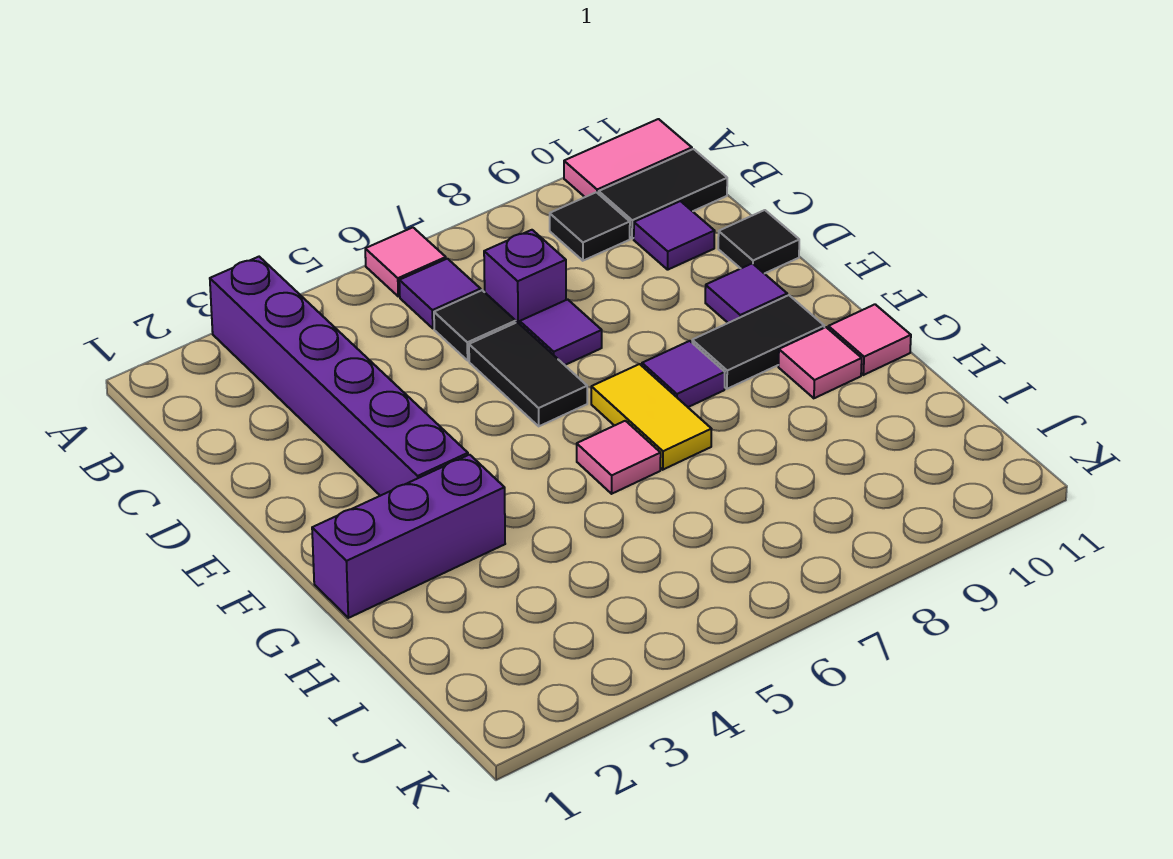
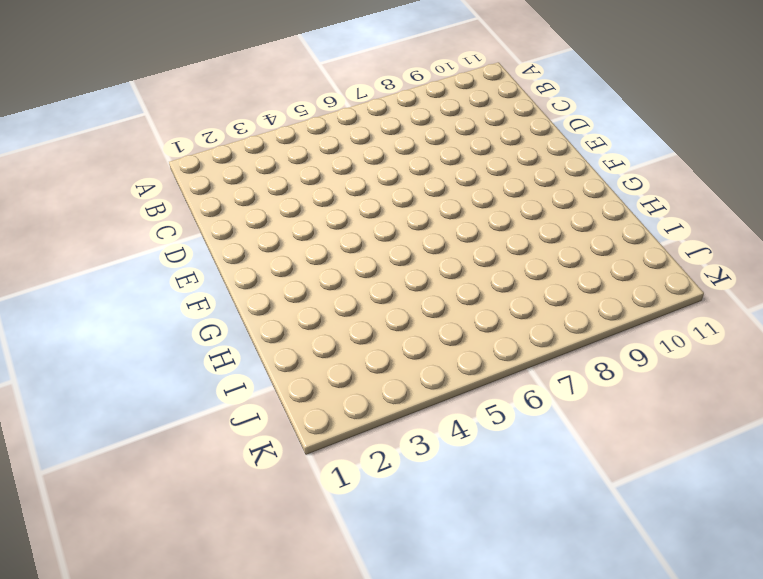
none -> purple brick A3:F3 level 1
none -> pink tile A6 level 1
none -> pink tile A10:A11 level 1

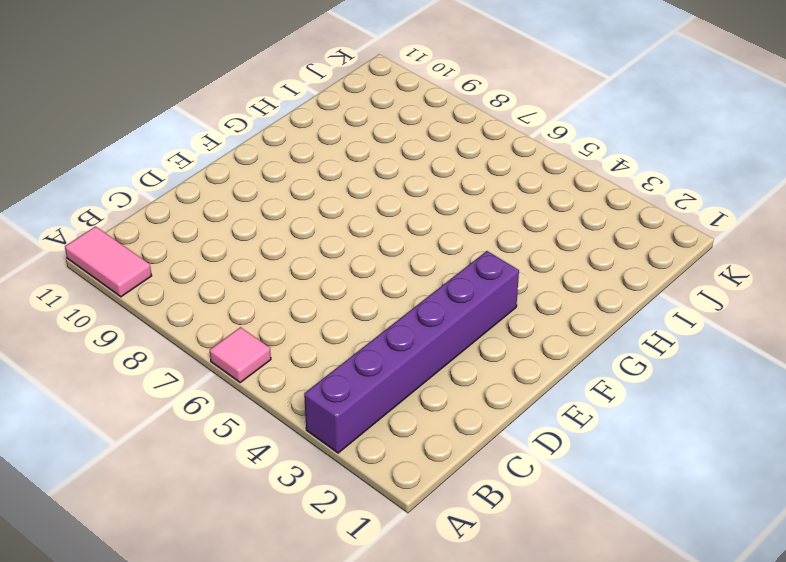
none -> purple tile B6 level 1
none -> black tile B9 level 1
none -> black tile B10:B11 level 1

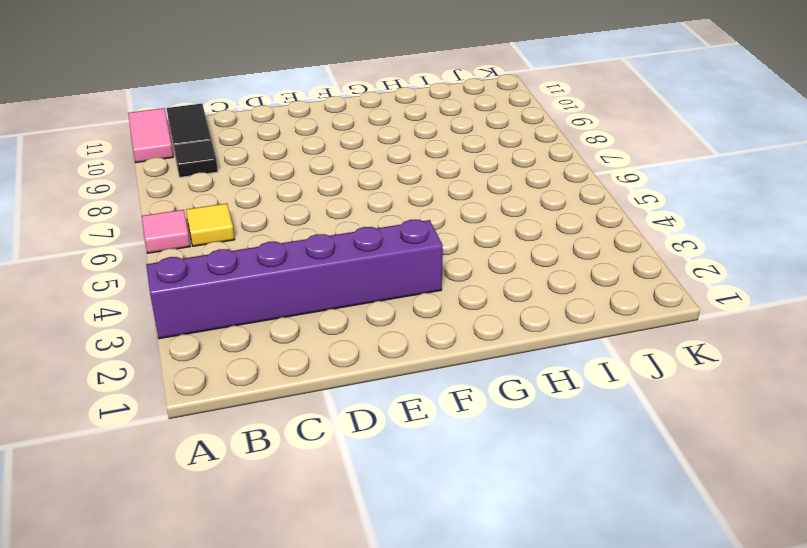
yellow tile B6 level 1 -> purple tile B6 level 1
none -> black tile C6 level 1
none -> purple brick C7 level 1
none -> purple tile C10 level 1

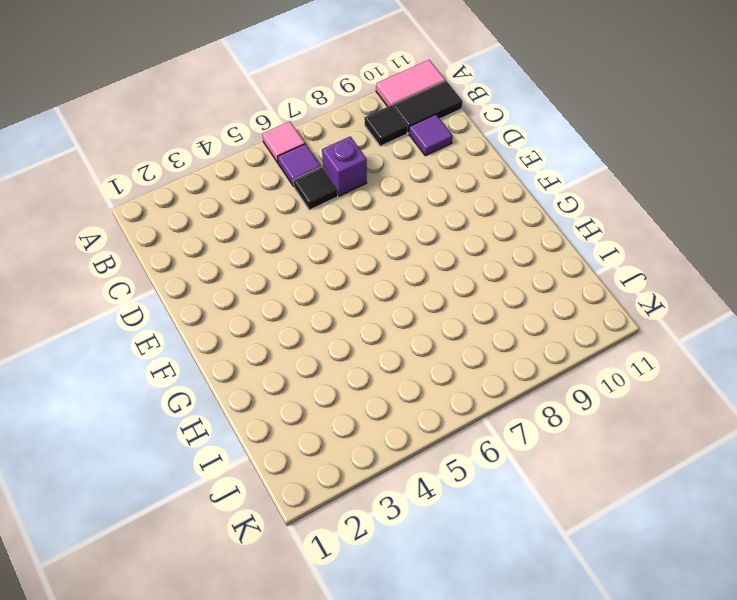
none -> purple brick A3:F3 level 1
none -> black tile D6:E6 level 1
none -> purple tile D7 level 1

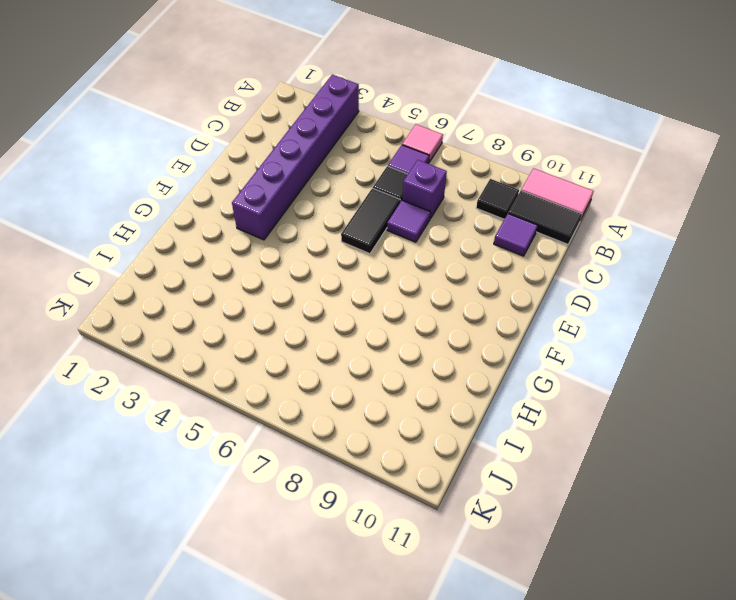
none -> black tile D11 level 1
none -> purple tile E10 level 1
none -> yellow tile F7:G7 level 1

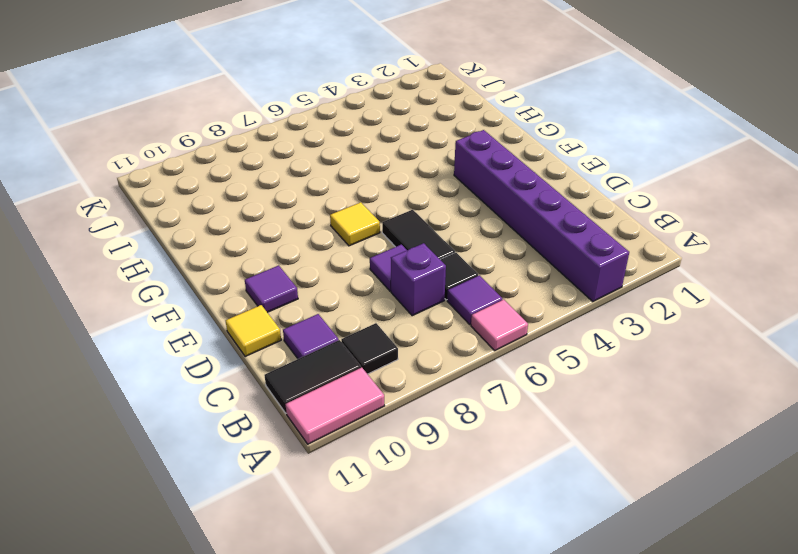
yellow tile D11 level 1 -> black tile D11 level 1
yellow tile F7 level 1 -> yellow tile F7:G7 level 1
none -> purple tile F8 level 1
none -> black tile F9:F10 level 1
none -> purple brick G1:G3 level 1

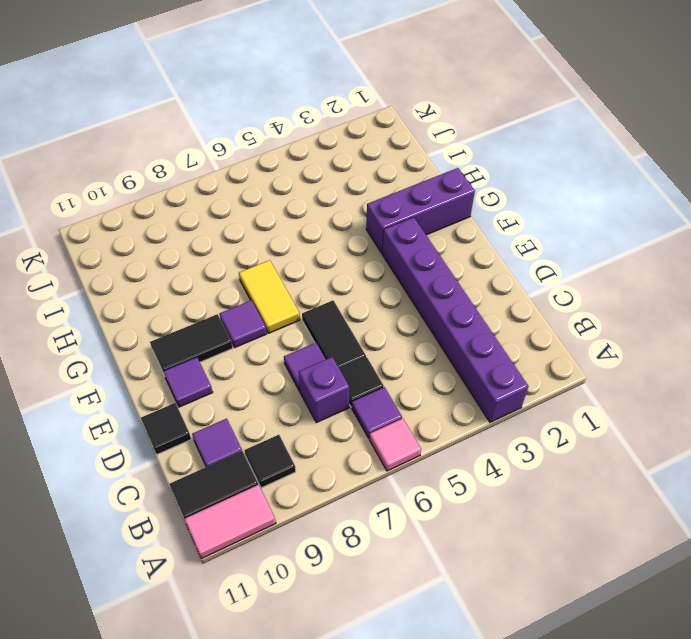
none -> pink tile G6 level 1
none -> pink tile G10 level 1
none -> pink tile G11 level 1

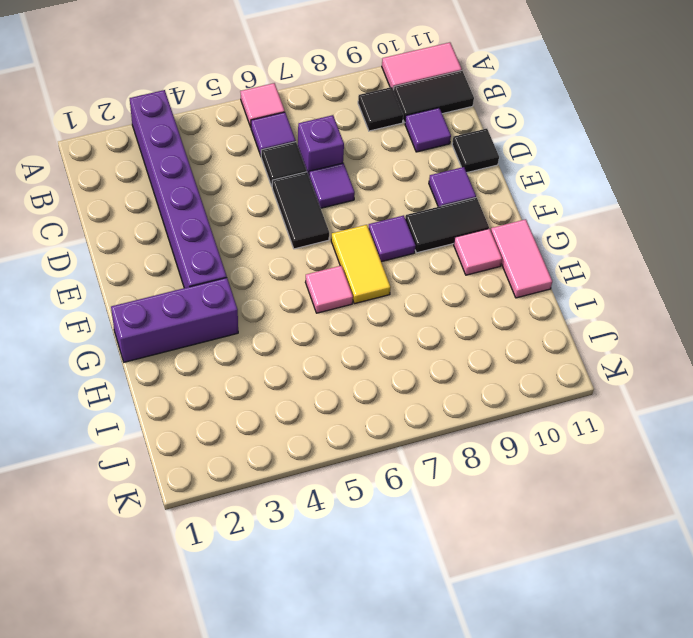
pink tile G11:H11 level 1 -> pink tile G11 level 1

